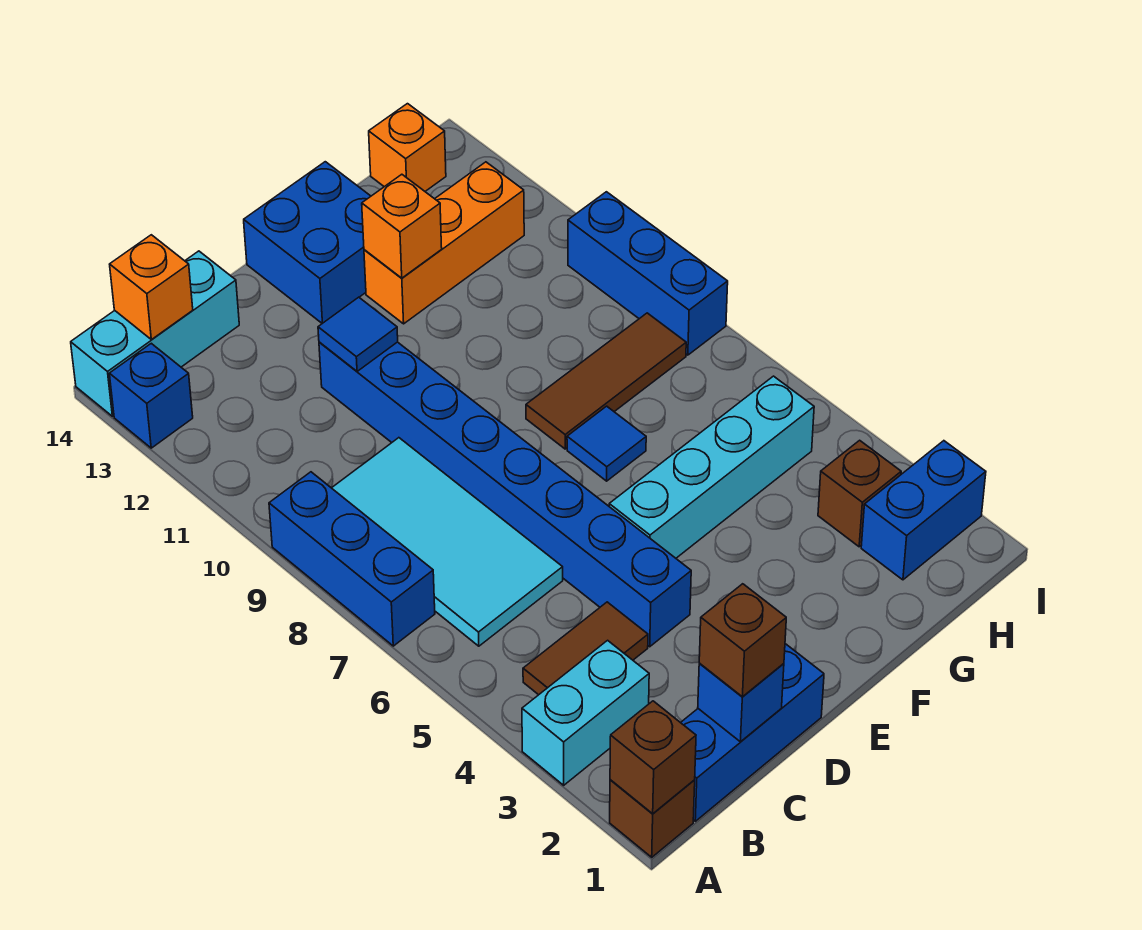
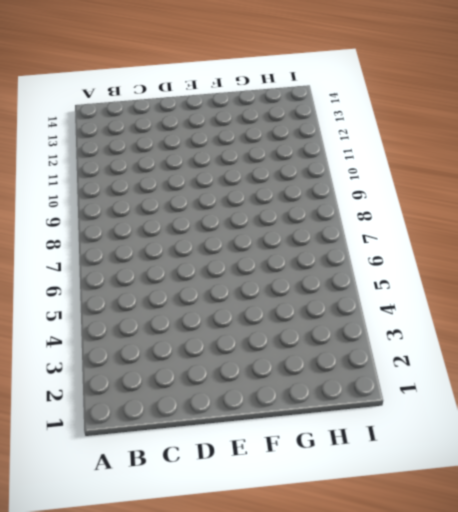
none -> brown brick A1 level 1
none -> cyan brick A3:B3 level 1
none -> blue brick A7:A9 level 1

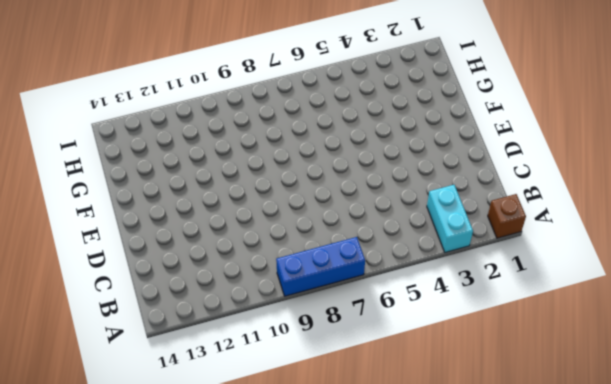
none -> blue brick A13 level 1
none -> cyan brick A14:C14 level 1
none -> blue brick B1:D1 level 1

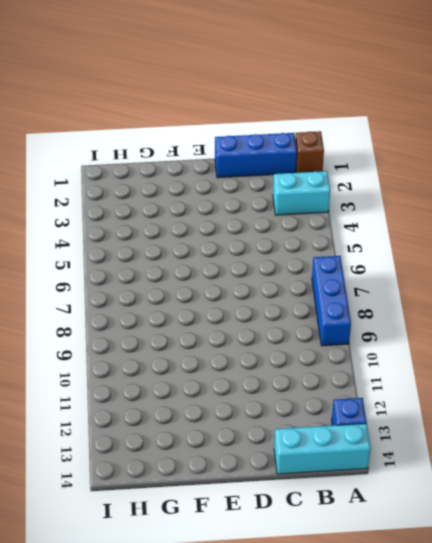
none -> brown tile B4:C4 level 1
none -> cyan tile B6:C9 level 1
none -> blue brick D4:D11 level 1

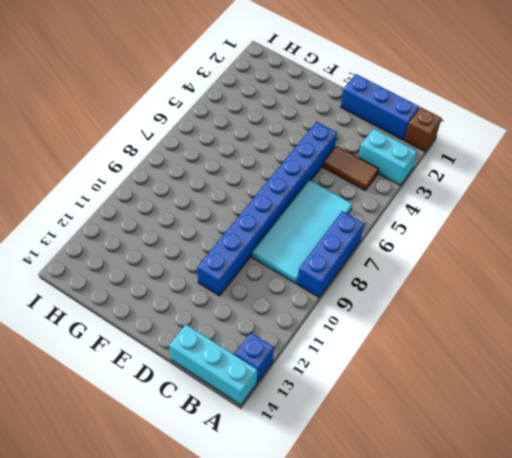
none -> cyan brick E5:H5 level 1
none -> blue brick E13:F14 level 1
none -> blue tile F7 level 1

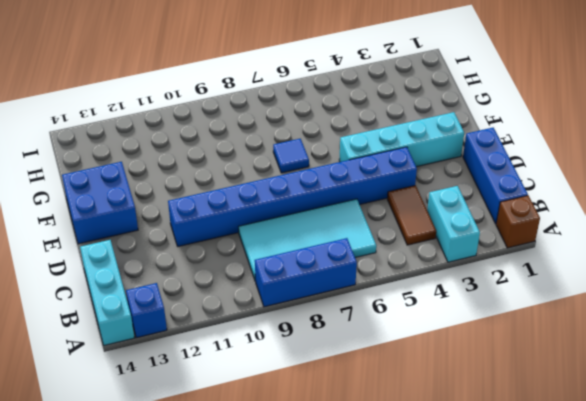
cyan brick E2:E5 level 1 -> cyan brick E5:H5 level 1
none -> brown tile F8:H8 level 1
none -> orange brick F12:H12 level 1
none -> blue brick H2:I2 level 1

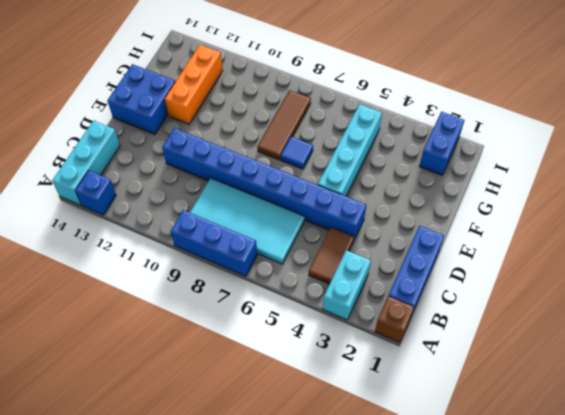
none -> brown brick H3 level 1
none -> orange brick H14 level 1
none -> blue brick I8:I10 level 1

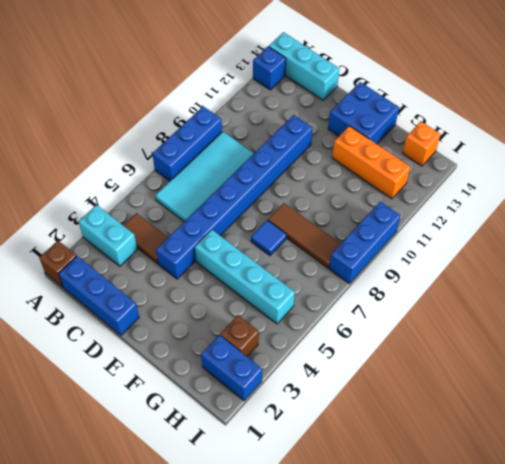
none -> brown brick A1 level 2
none -> orange brick B14 level 2
none -> blue brick C1 level 2

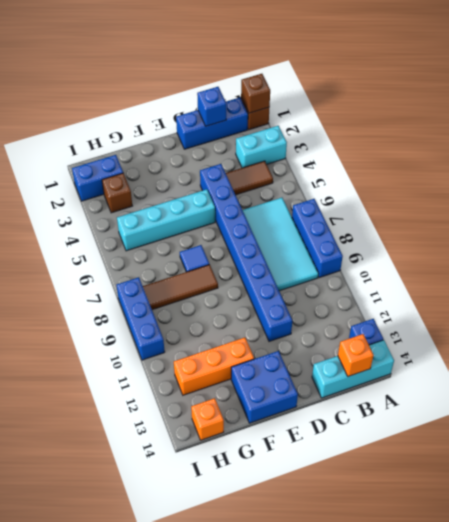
none -> blue tile D11 level 2
none -> orange brick F12 level 2
none -> brown brick C1 level 3

